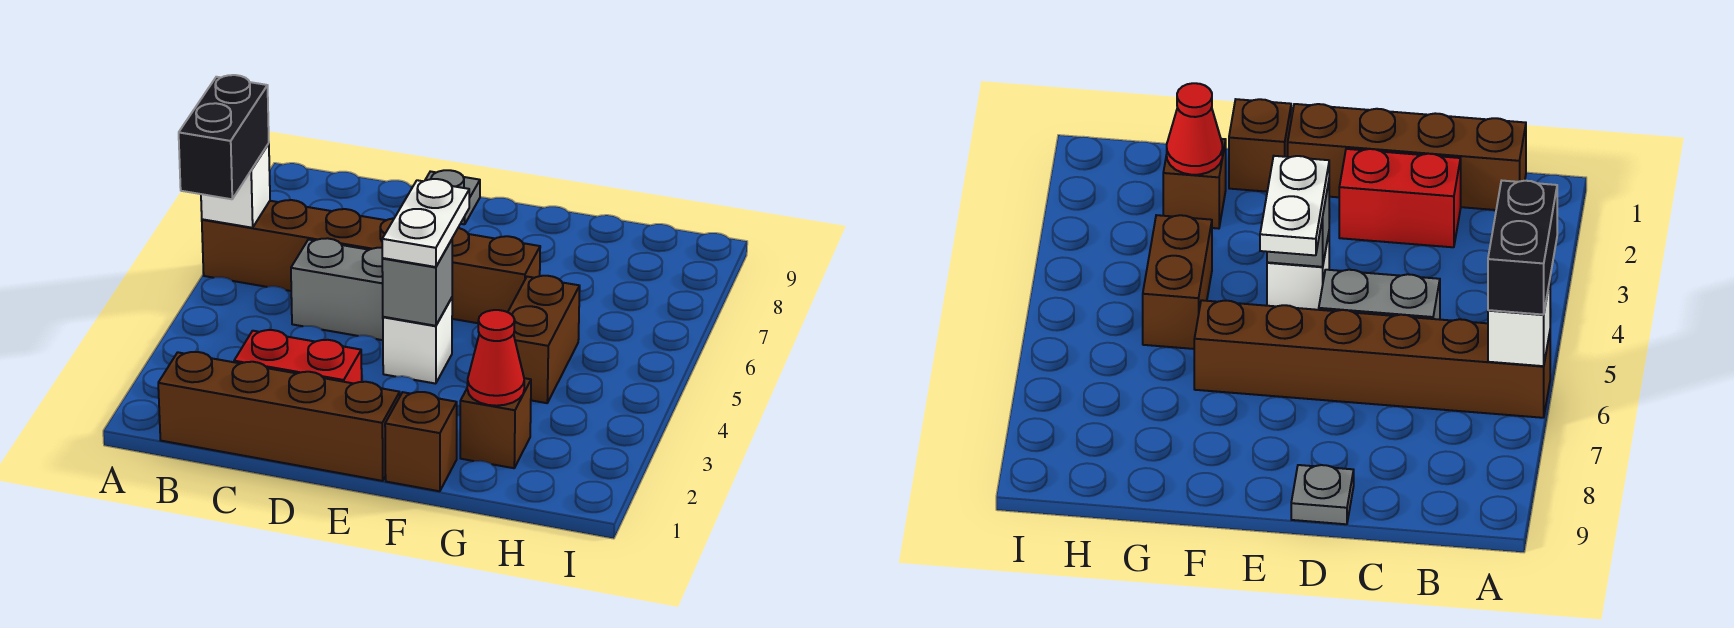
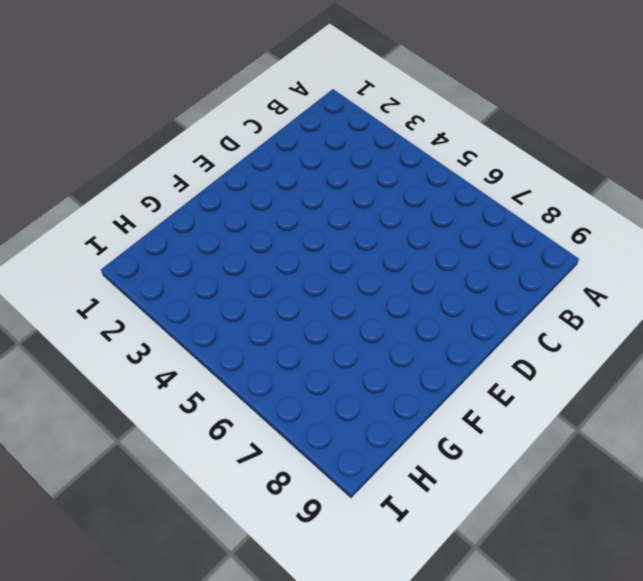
none -> brown brick A6:F6 level 1
none -> brown brick B1:E1 level 1
none -> red brick C2:D2 level 1

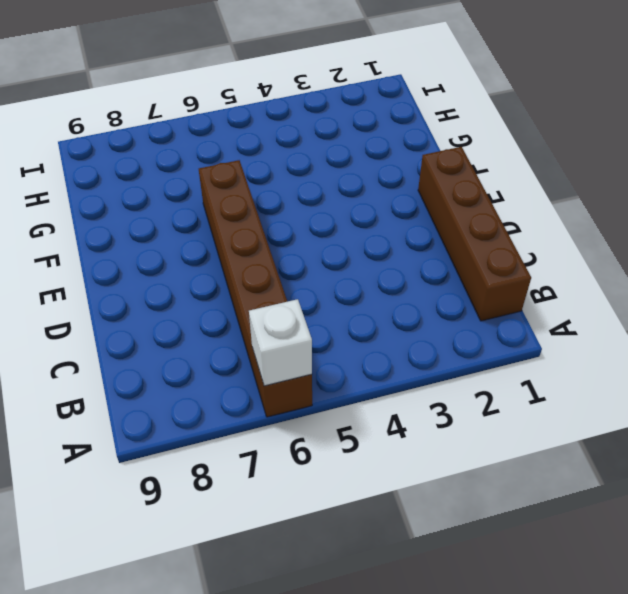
none -> red brick C2:D2 level 1
none -> grey brick C5:D5 level 1
none -> grey plate D9 level 1

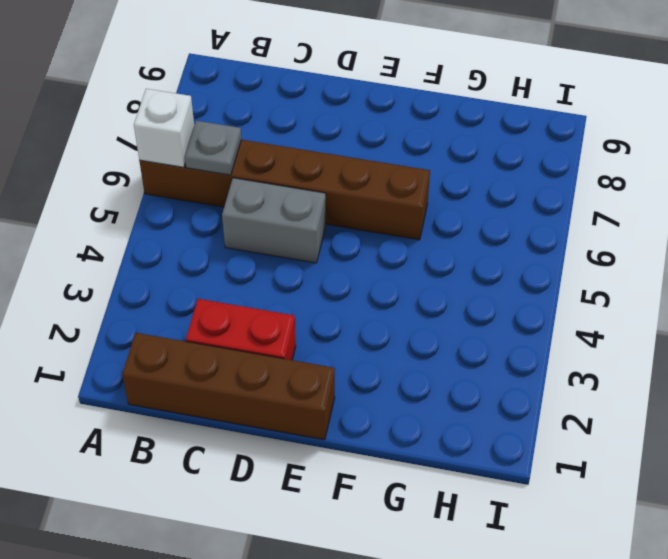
grey plate B6 level 2 -> grey plate D9 level 1
none -> white brick E4 level 1
none -> brown brick F1 level 1
none -> brown brick G2 level 1

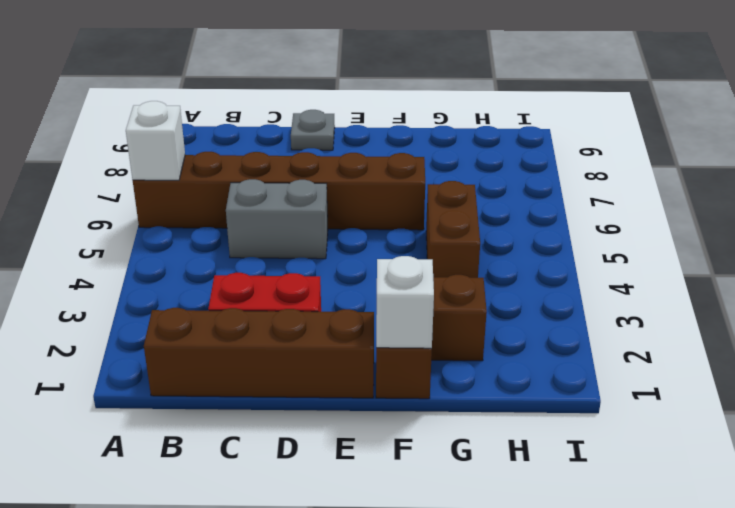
white brick F1 level 2 -> white brick E4 level 1
none -> grey brick E4 level 2
none -> red cone G2 level 2
none -> black brick A5:A6 level 3

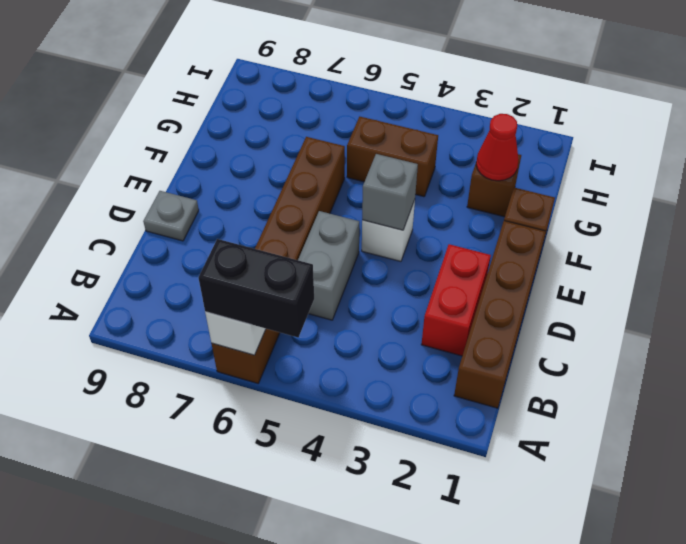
none -> white plate E4:E5 level 3

